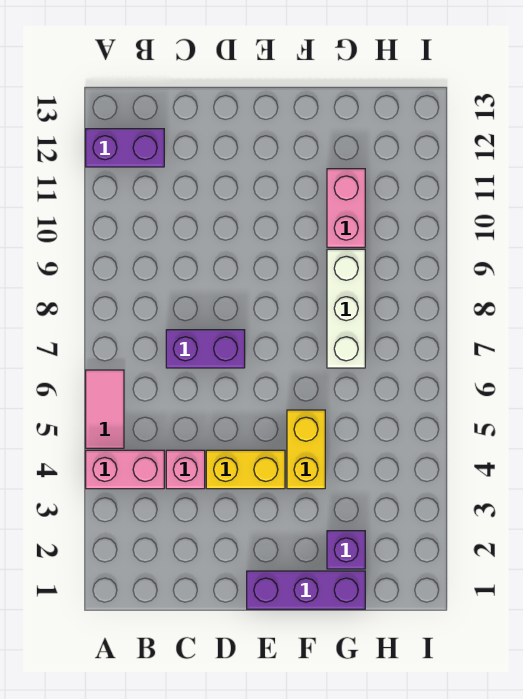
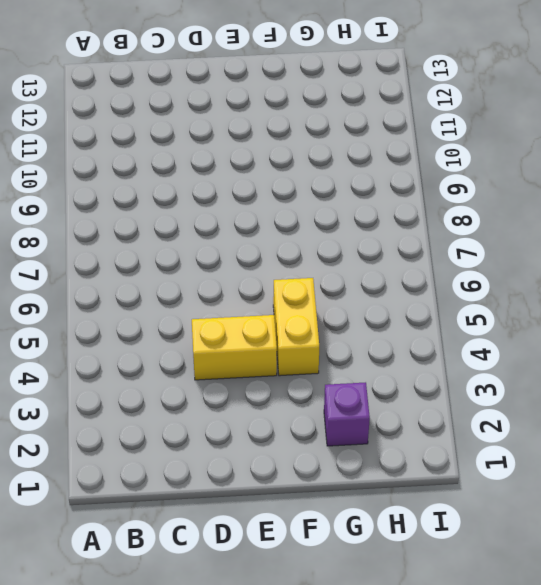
none -> pink brick A4:B4 level 1
none -> pink tile A5:A6 level 1

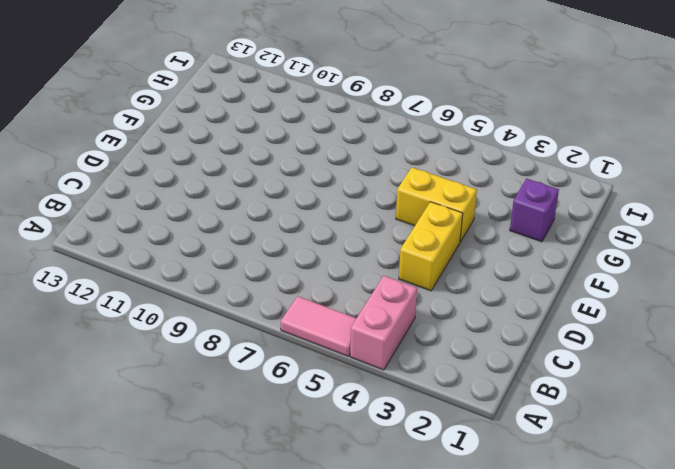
none -> purple brick A12:B12 level 1
none -> pink brick C4 level 1

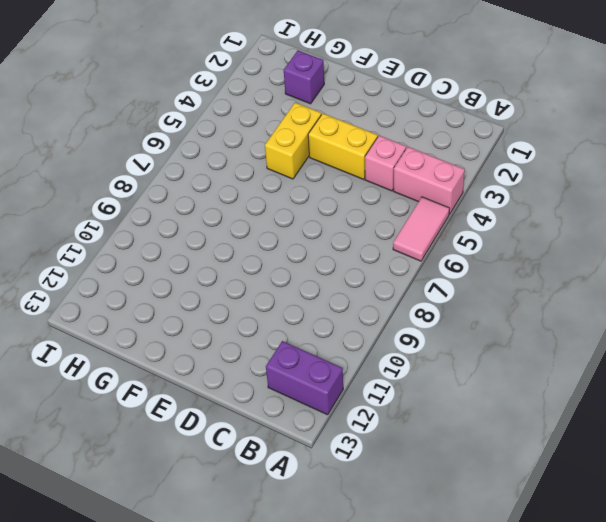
none -> purple brick C7:D7 level 1
none -> purple brick E1:G1 level 1

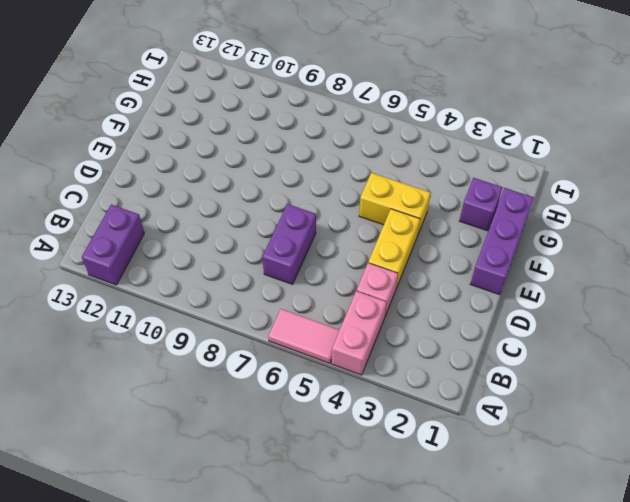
none -> white brick G7:G9 level 1
none -> pink brick G10:G11 level 1

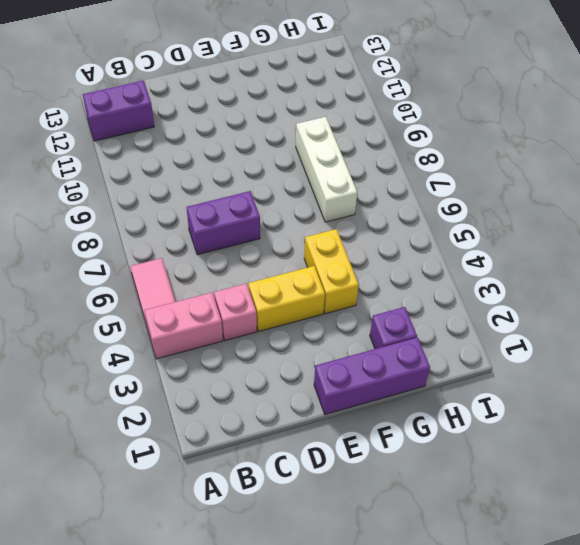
none -> pink brick G10:G11 level 1

